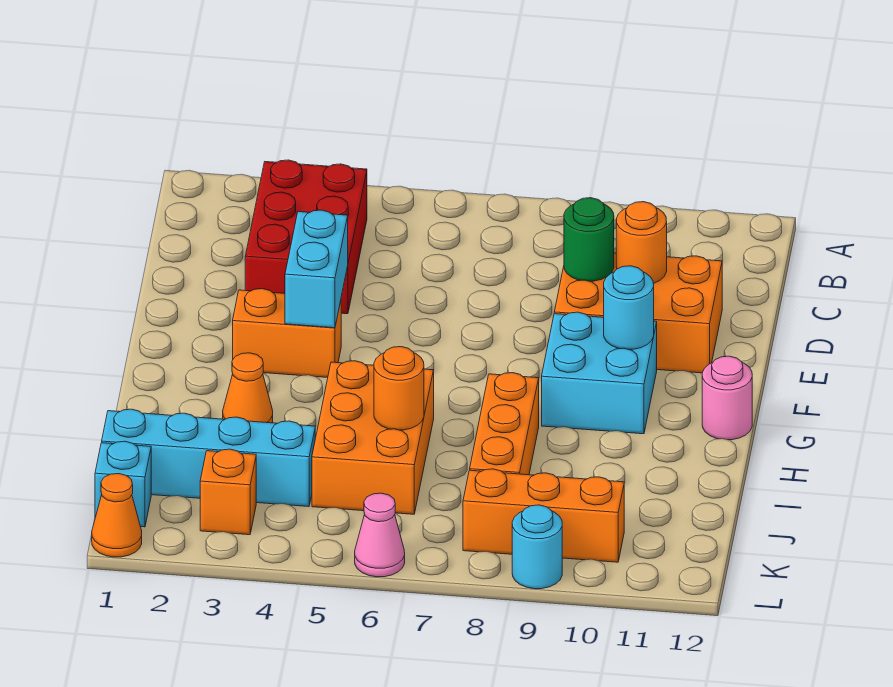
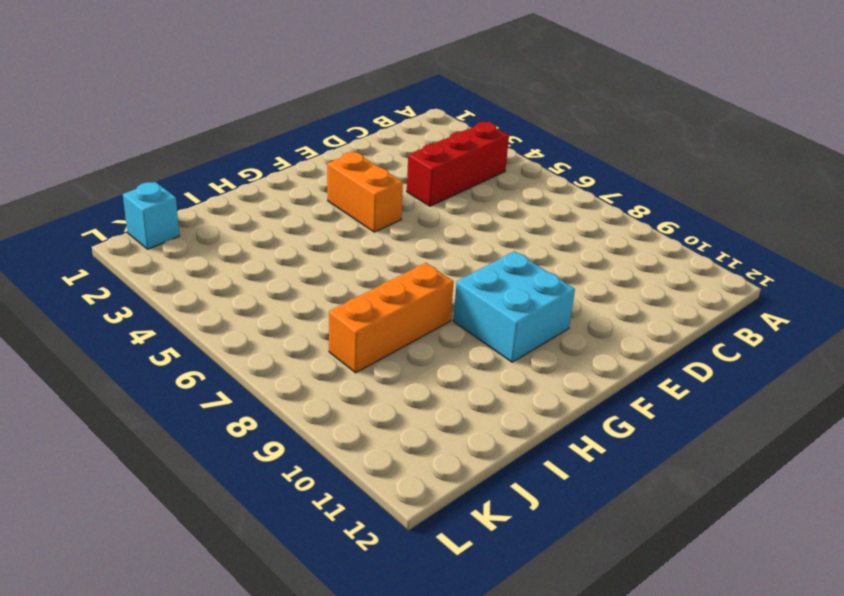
red brick B4:D4 level 1 -> red brick B3:D4 level 1
none -> orange brick D9:E11 level 1
none -> pink round brick G12 level 1
none -> orange cone H3 level 1

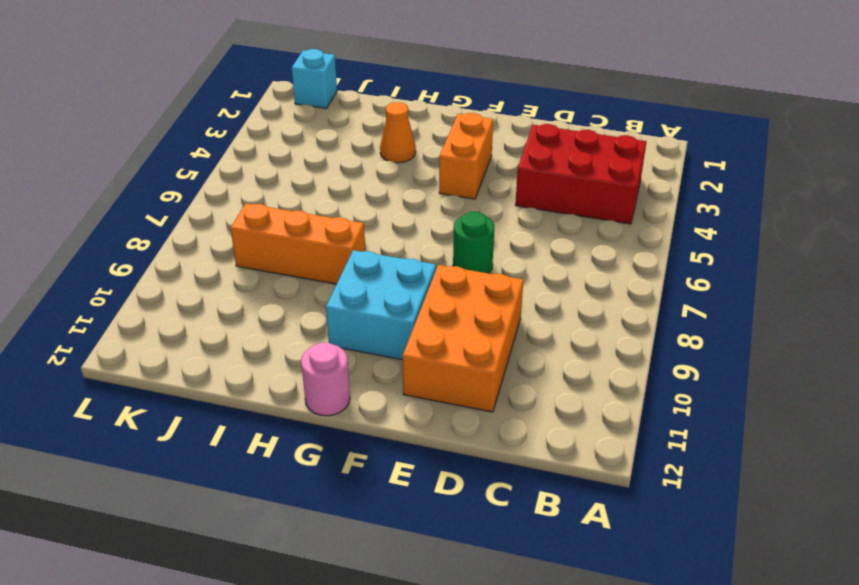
green round brick E7 level 1 -> green round brick D9 level 2
none -> orange brick H5:J6 level 1
none -> cyan brick J1:J4 level 1
none -> orange brick K3 level 1

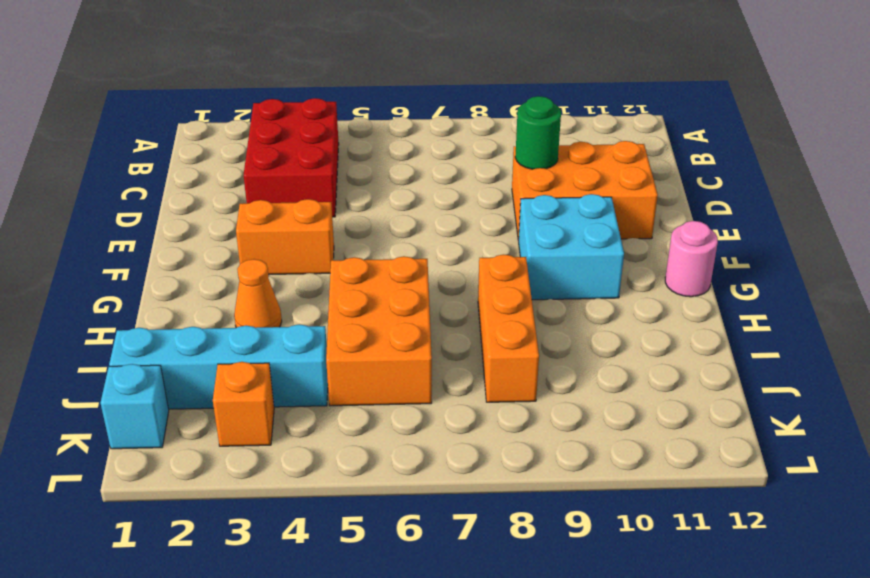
none -> orange brick K8:K10 level 1
none -> orange cone L1 level 1
none -> pink cone L6 level 1

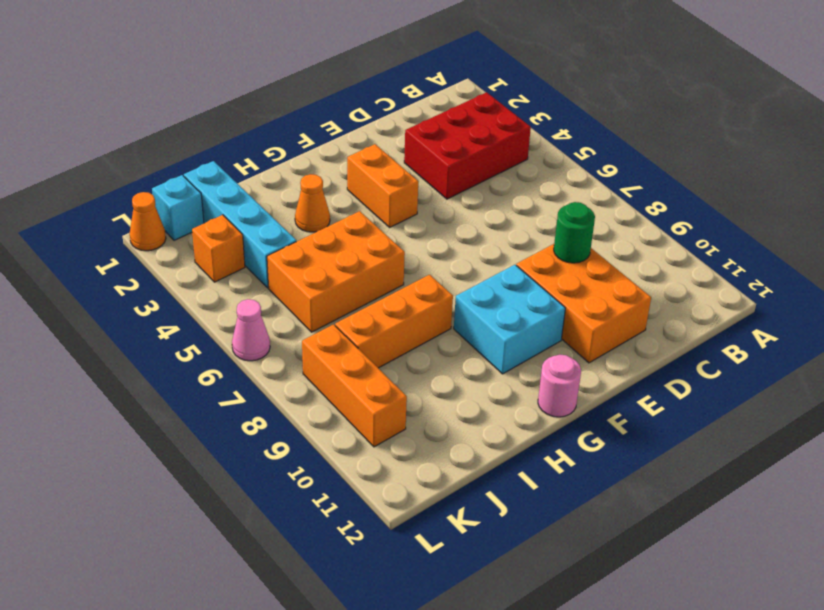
none -> cyan round brick L9 level 1
none -> orange round brick D10 level 2
none -> cyan brick E4:F4 level 2

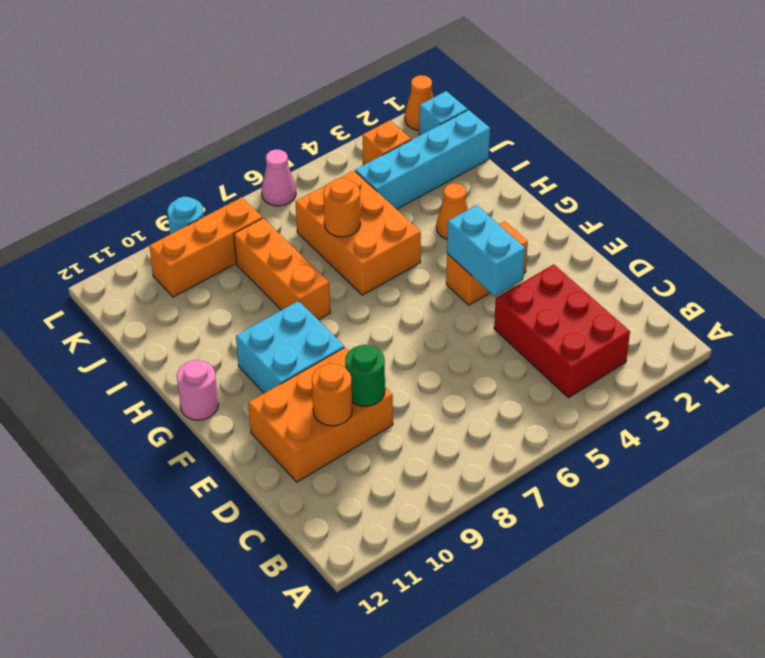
none -> cyan round brick F10 level 2

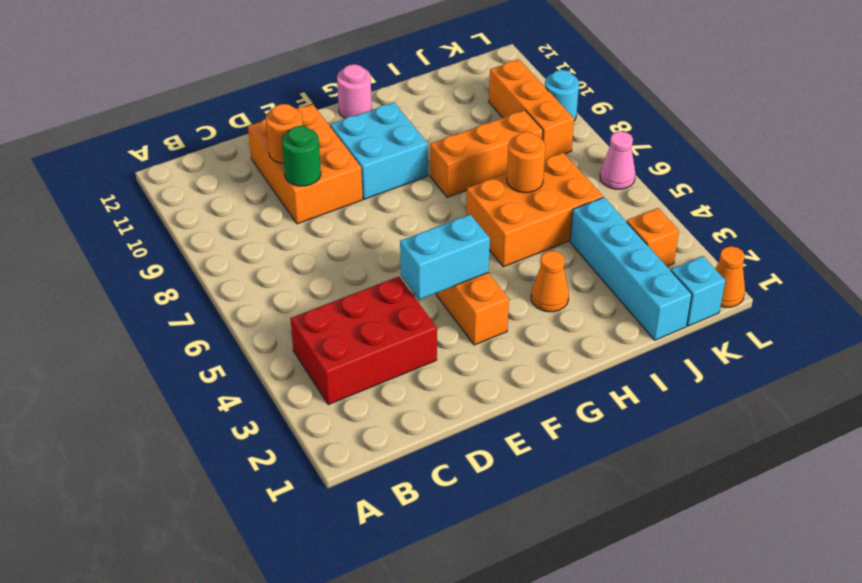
none -> cyan round brick F10 level 2

